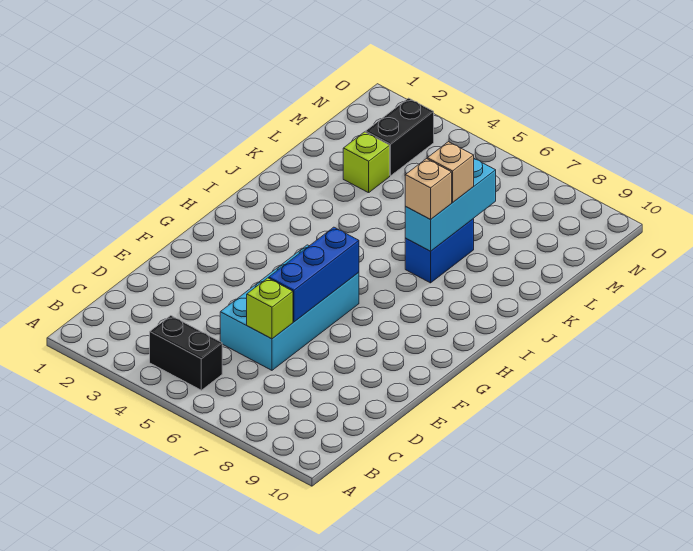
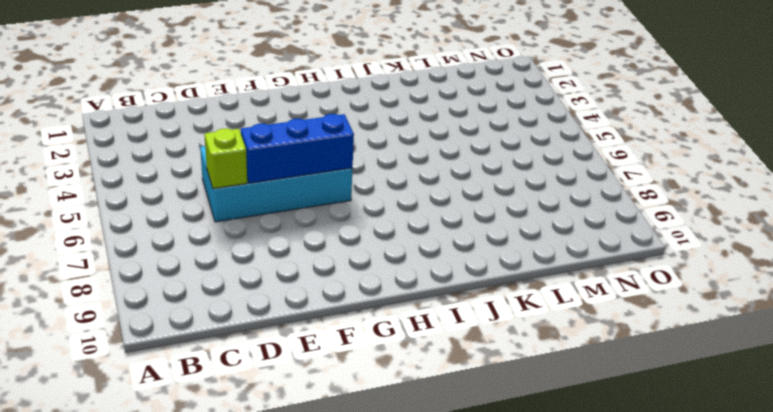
none -> black brick B4:B5 level 1
none -> blue brick J7:K7 level 1

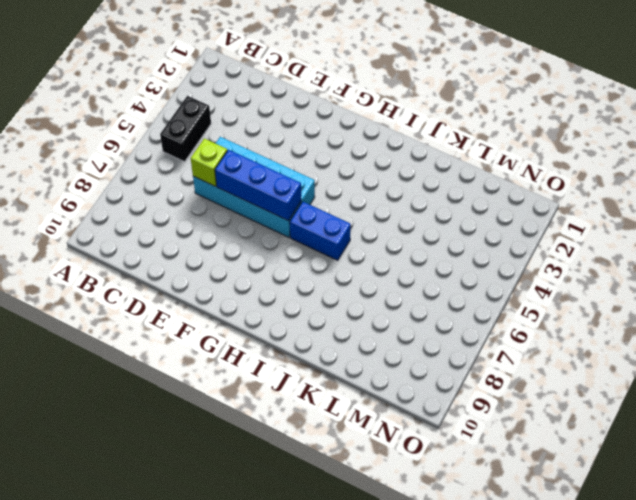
blue brick H6:I6 level 1 -> blue brick J7:K7 level 1
none -> lime brick L3 level 1
none -> black brick M3:N3 level 1

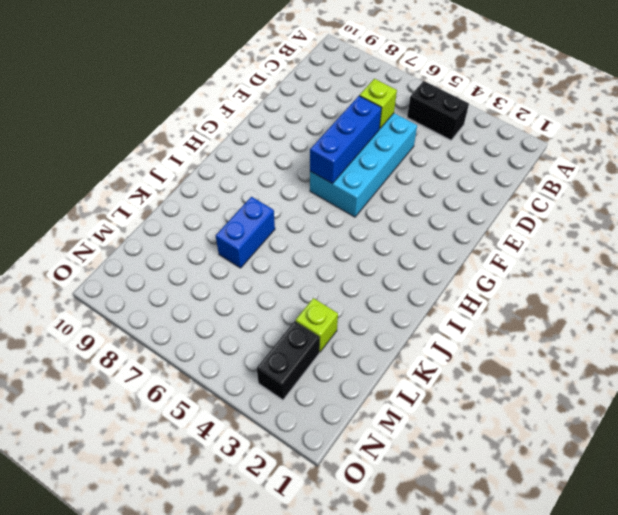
none -> cyan brick J7:L7 level 2
none -> tan brick J7 level 3

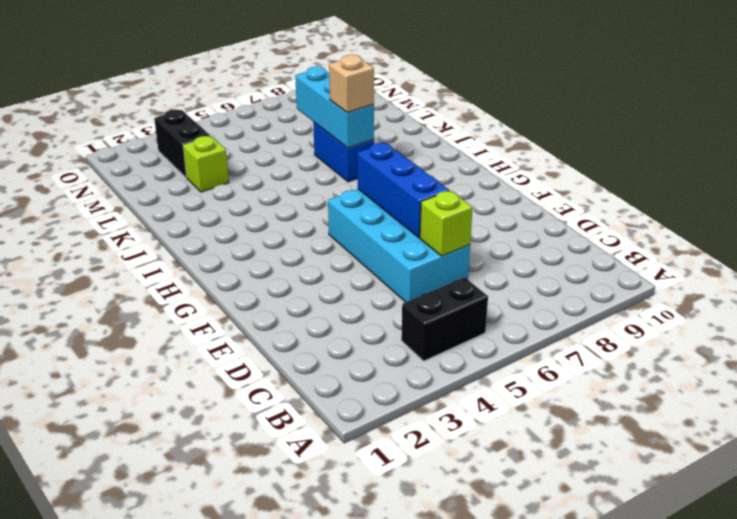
none -> tan brick K7 level 3

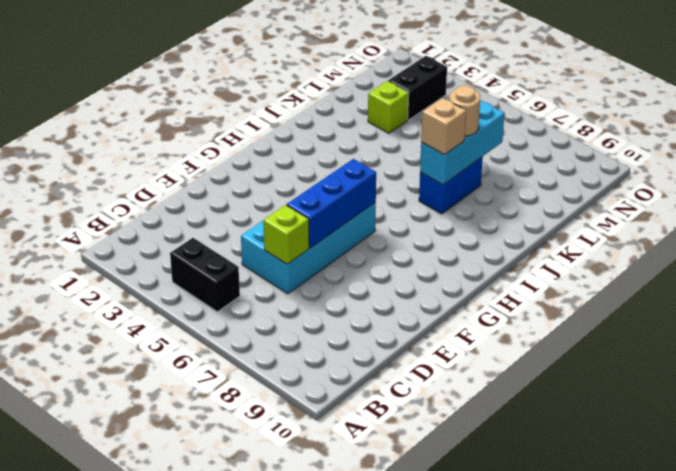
tan round brick K7 level 3 -> tan brick K7 level 3

